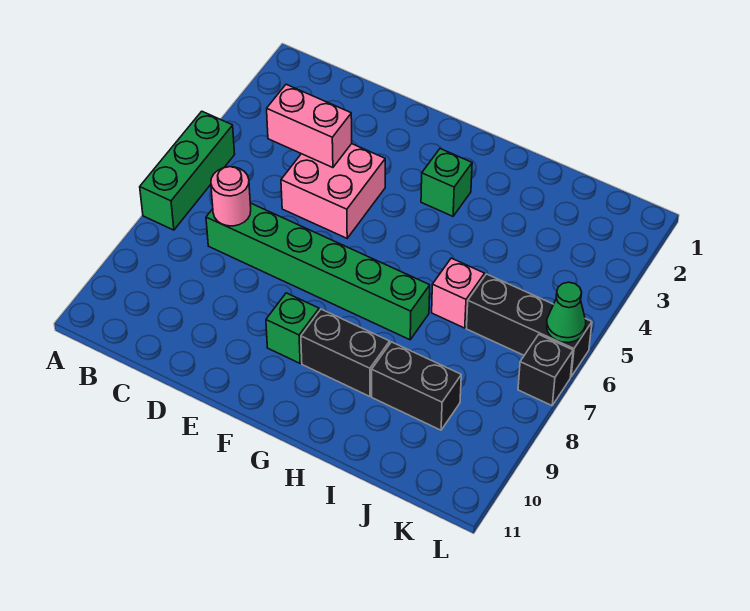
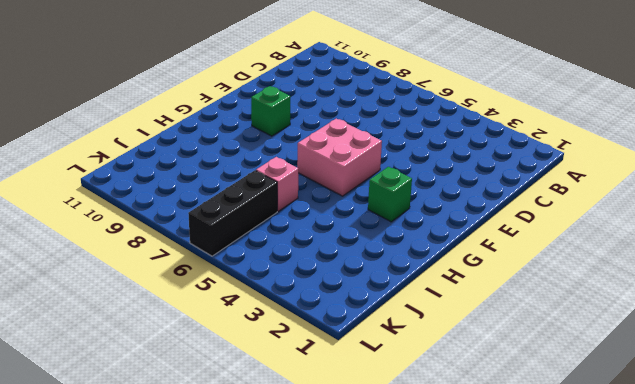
pink brick F5:G6 level 1 -> pink brick D4:E5 level 1
none -> green brick A5:A7 level 1
none -> green brick C7:H7 level 1
none -> black brick G9:H9 level 1

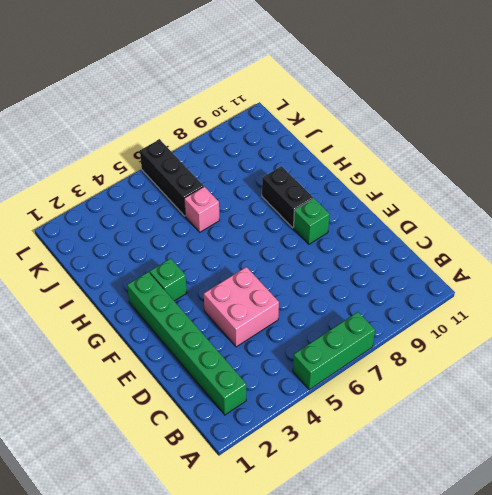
green brick B2:G2 level 1 -> green brick C7:H7 level 1
none -> black brick I9:J9 level 1
none -> black brick L7 level 1
none -> pink brick C4:D4 level 2

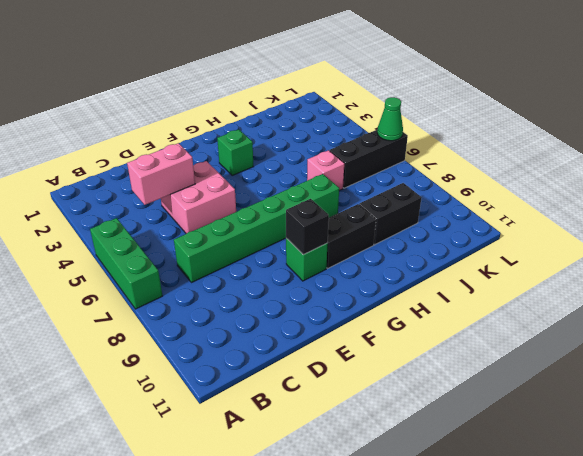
black brick F9 level 2 -> black brick L7 level 1
none -> pink round brick C7 level 2

